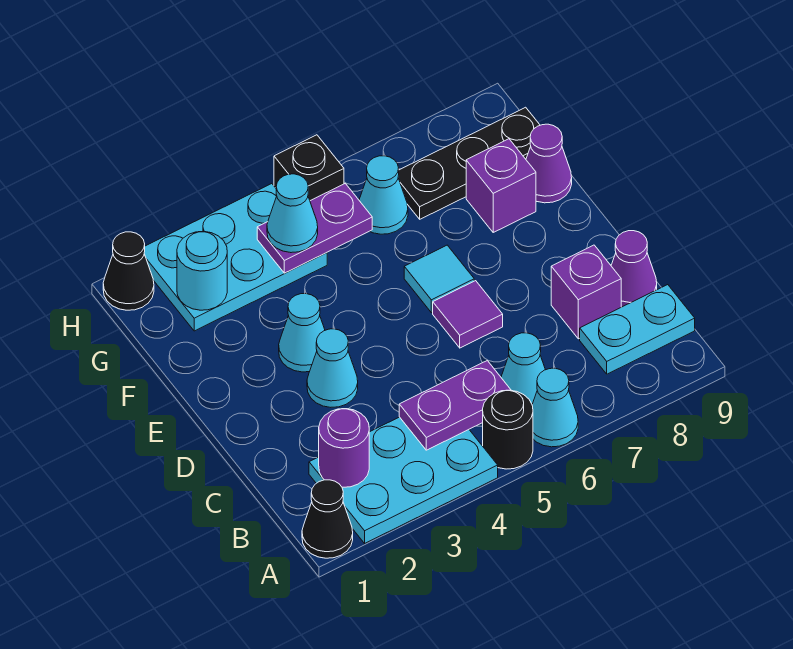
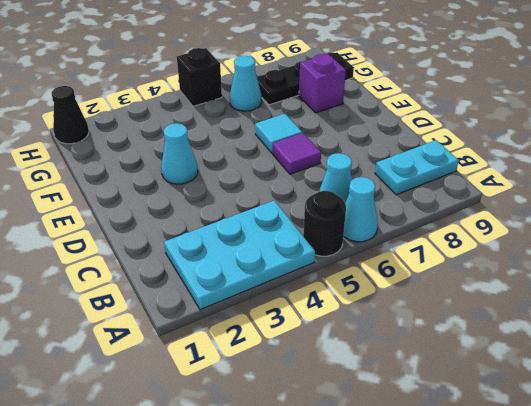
none -> black cone A1 level 1
none -> purple brick C8 level 1
none -> purple cone C9 level 1

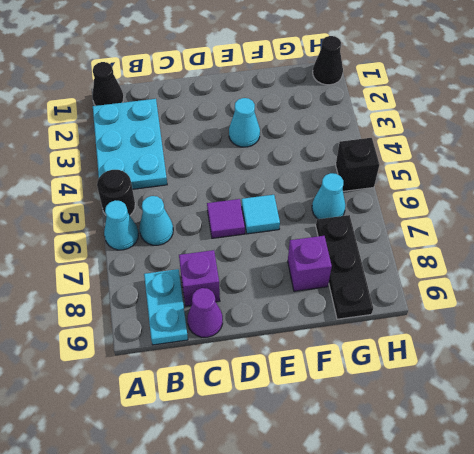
none -> cyan cone D3 level 1
none -> purple cone F9 level 1
none -> cyan plate G2:H4 level 1

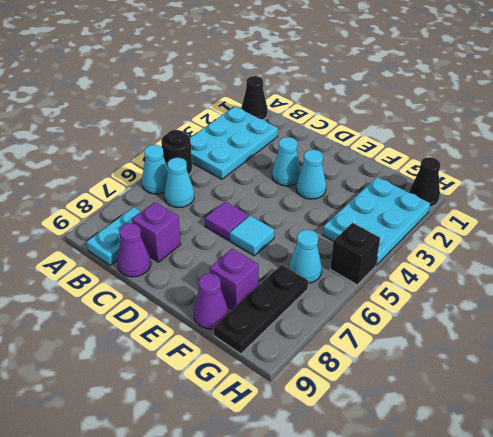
none -> purple round brick B2 level 2
none -> purple plate B4:B5 level 2
none -> cyan round brick G2 level 2

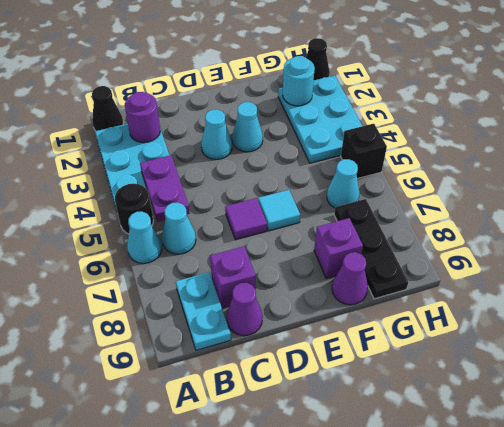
none -> purple plate G4:G5 level 2
none -> cyan cone G4 level 3

